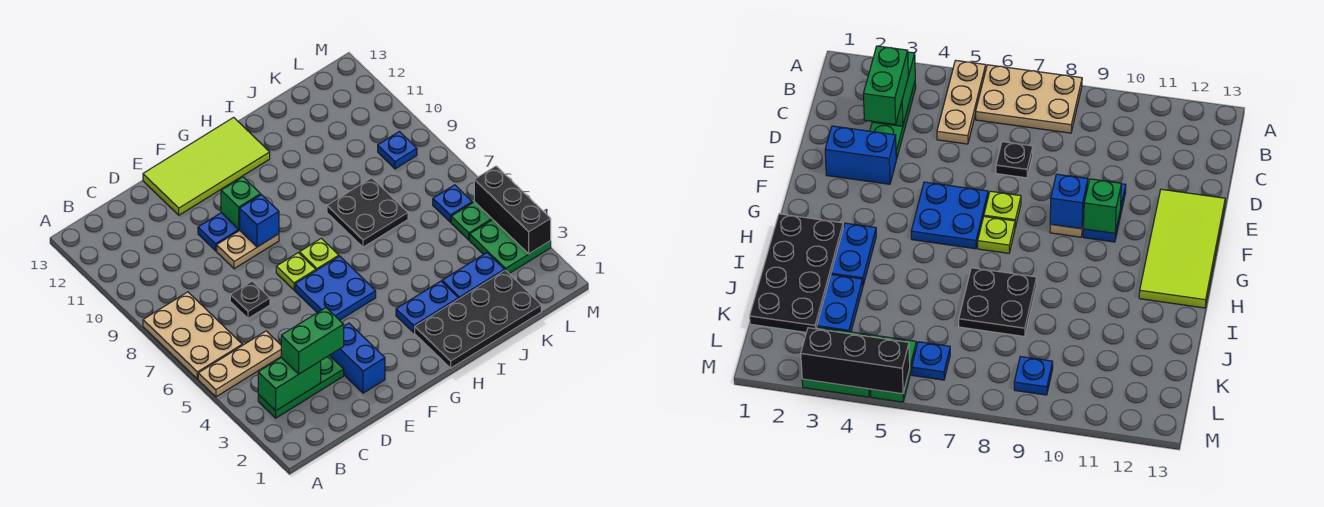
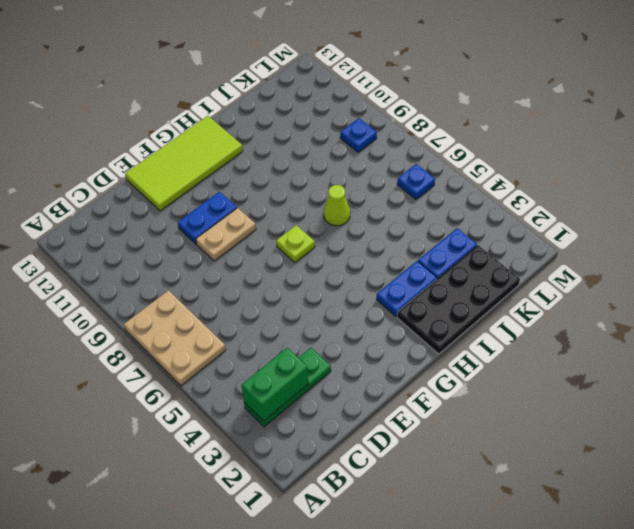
lime cone I7 level 1 -> black plate I7:J8 level 1
none -> tan plate A5:C5 level 1
none -> black plate D7 level 1
none -> blue brick E2:E3 level 1

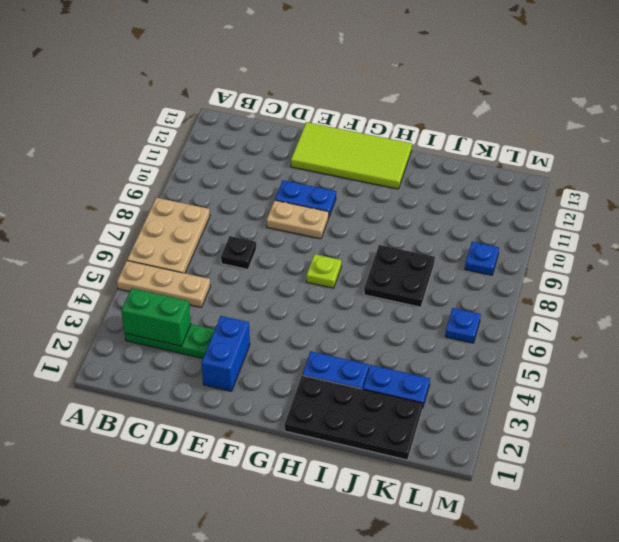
none -> blue plate F5:G6 level 1
none -> lime plate F7 level 1
none -> green plate L3:M4 level 1

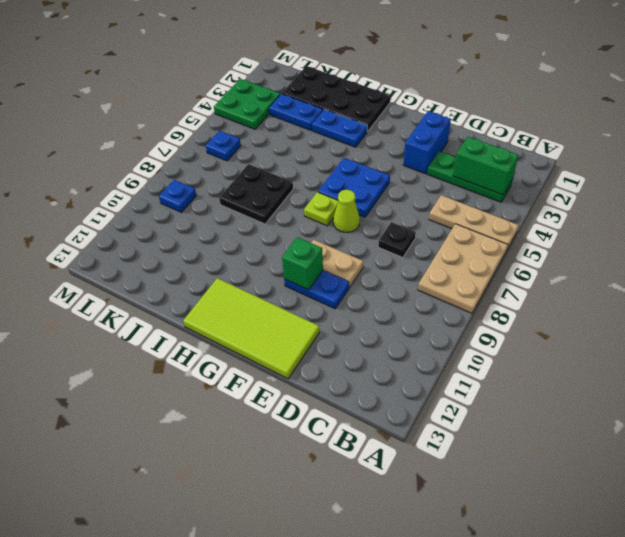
lime cone F7 level 1 -> lime plate F7 level 1
none -> green plate L5:M5 level 1
none -> blue brick F9 level 2
none -> black brick M3:M5 level 2

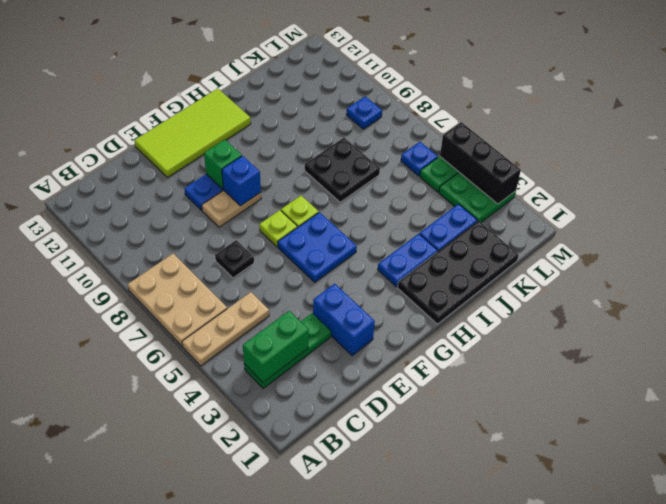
none -> green brick C3:D3 level 3

